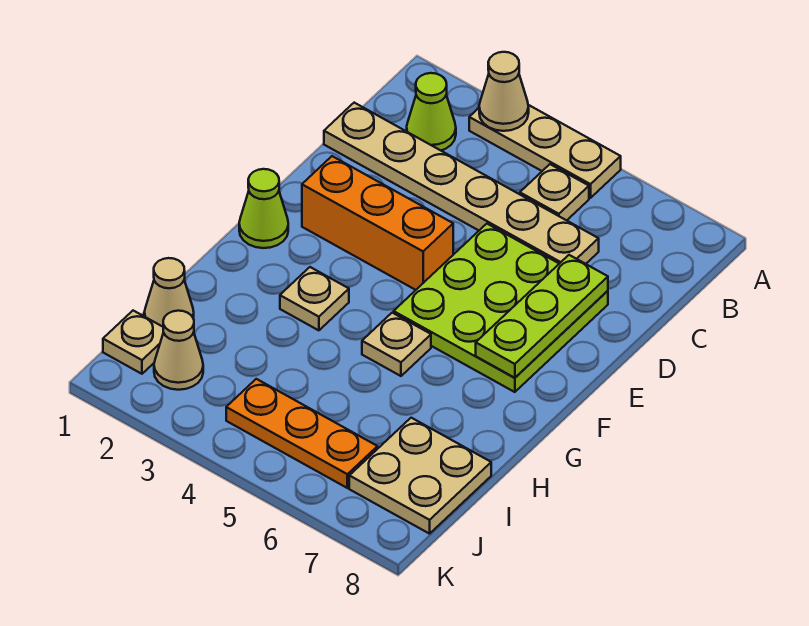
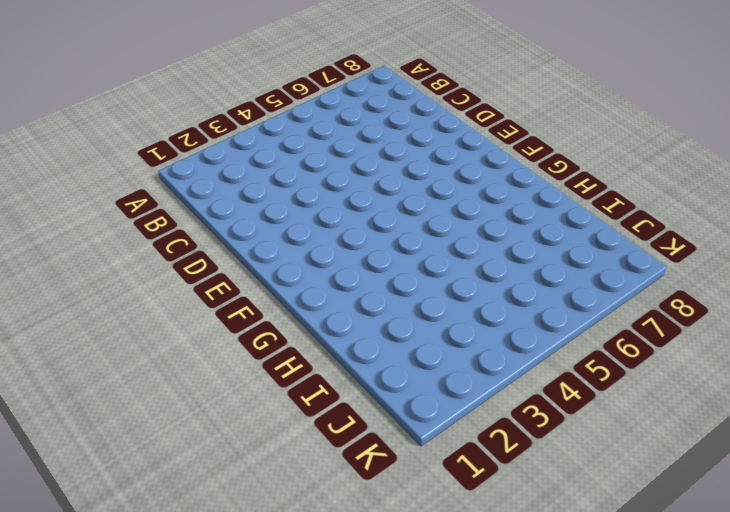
none -> tan plate A3:A5 level 1
none -> lime cone B2 level 1
none -> tan plate B5 level 1

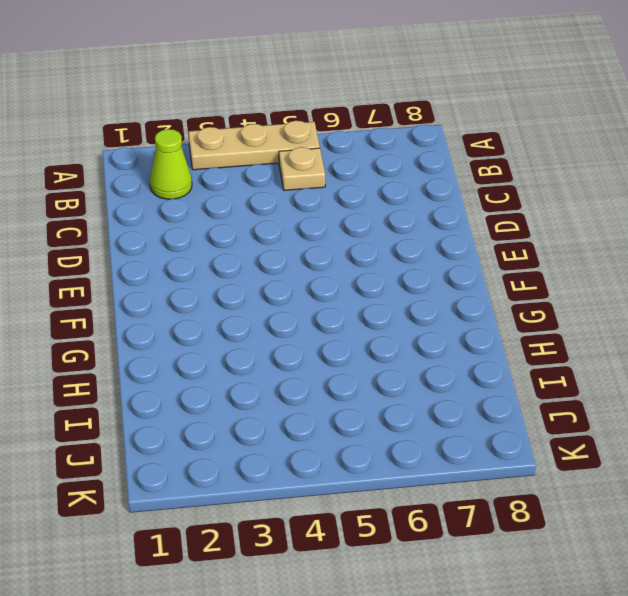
none -> tan plate C1:C6 level 1
none -> lime plate D5:F7 level 1
none -> orange brick E2:E4 level 1

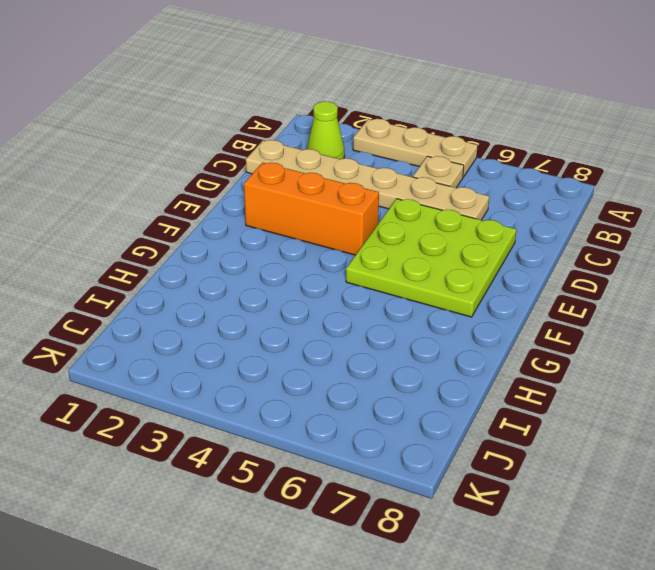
none -> lime cone F1 level 1
none -> tan plate G3 level 1
none -> tan plate G5 level 1

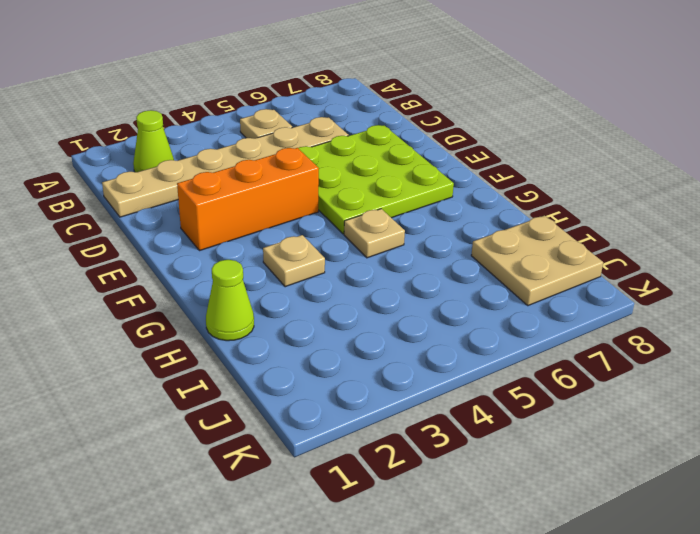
lime cone H1 level 1 -> lime cone F1 level 1
none -> tan plate A3:A5 level 1
none -> tan cone I1 level 1
none -> tan plate J1 level 1

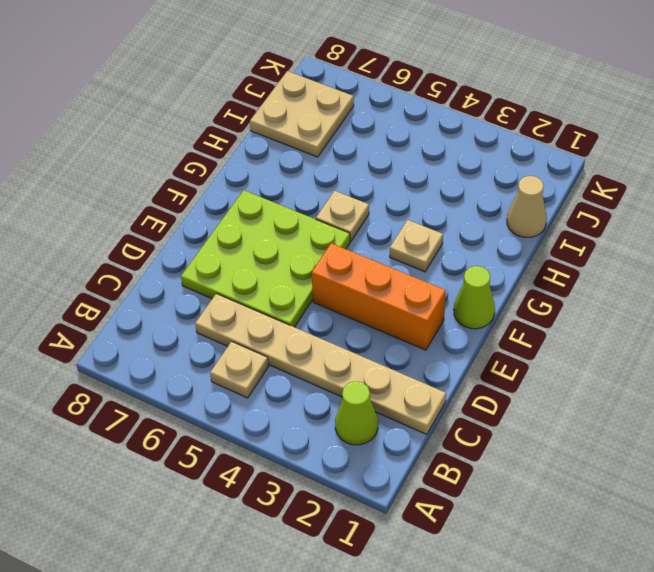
none -> tan plate A3:A5 level 1
none -> tan plate J1 level 1
none -> tan cone J2 level 1

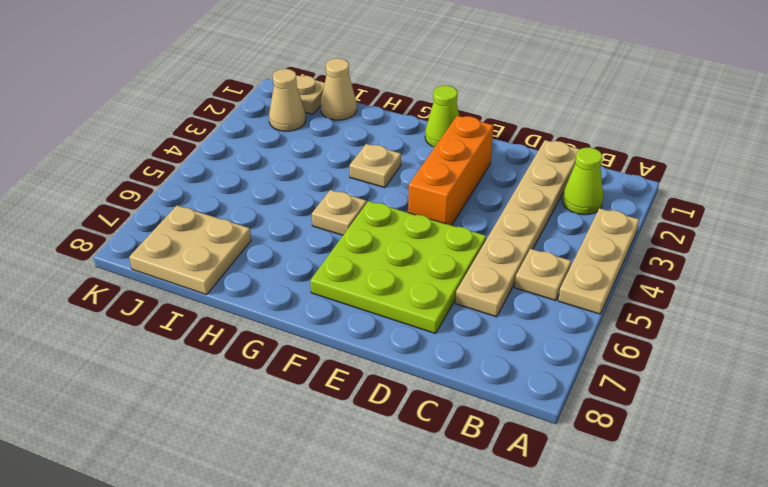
none -> orange plate J4:J6 level 1
none -> tan cone A3 level 2
none -> lime plate D7:F7 level 2

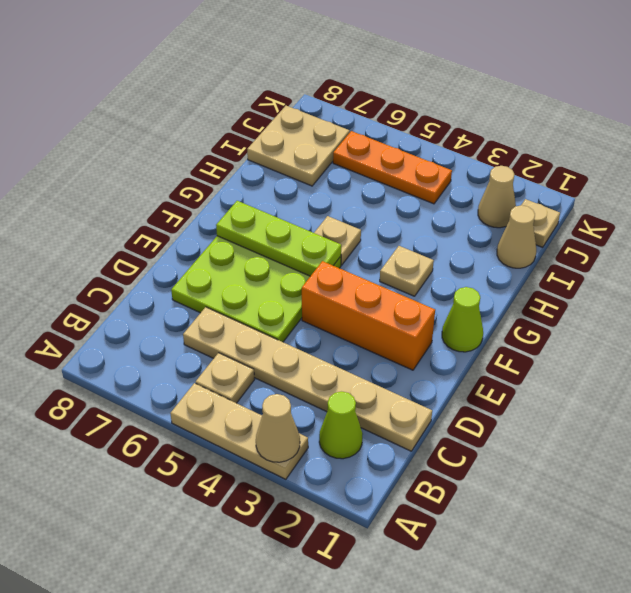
lime plate F5:F7 level 2 -> lime plate D7:F7 level 2

